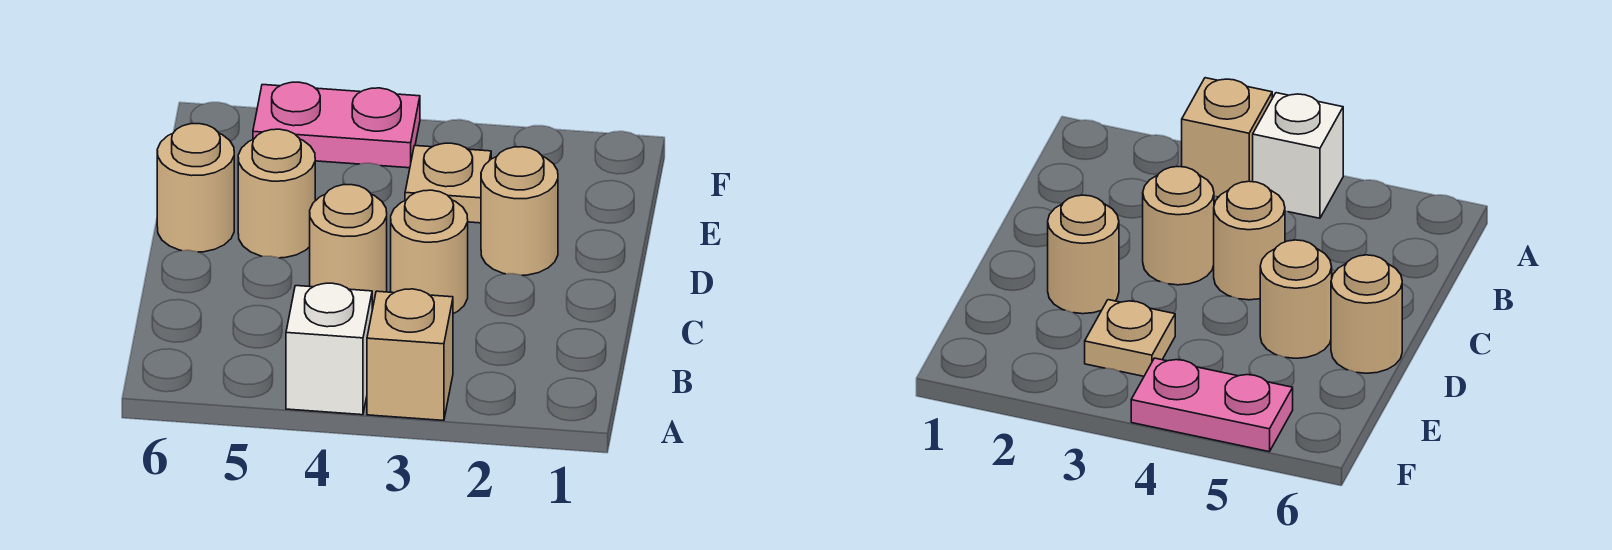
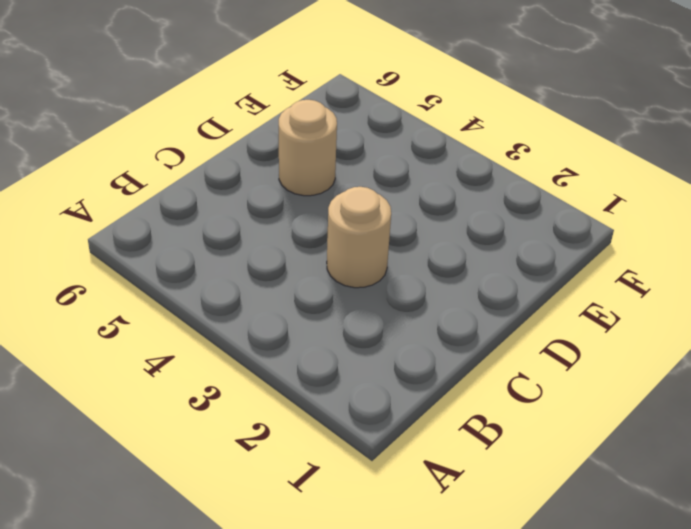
none -> tan brick A3 level 1
none -> white brick A4 level 1

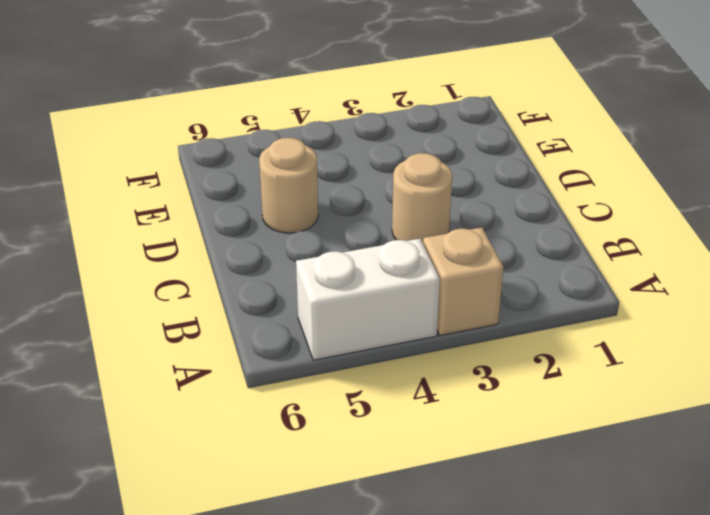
white brick A4:A5 level 1 -> white brick A4 level 1
none -> tan round brick C4 level 1
none -> tan round brick D2 level 1

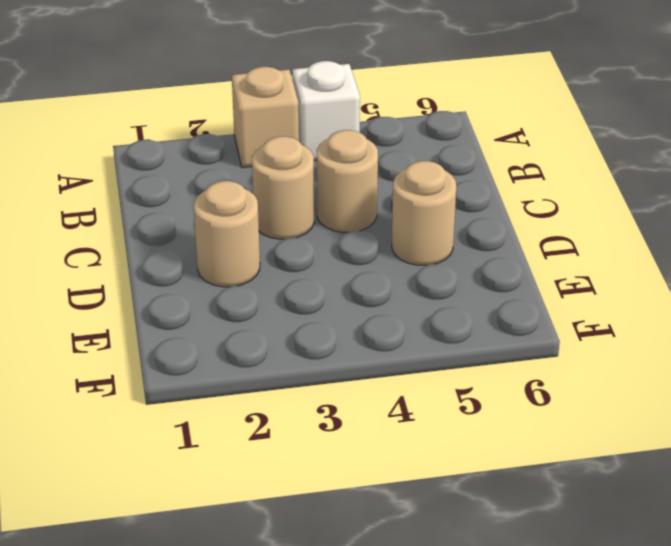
none -> tan round brick D6 level 1
none -> tan plate E3 level 1

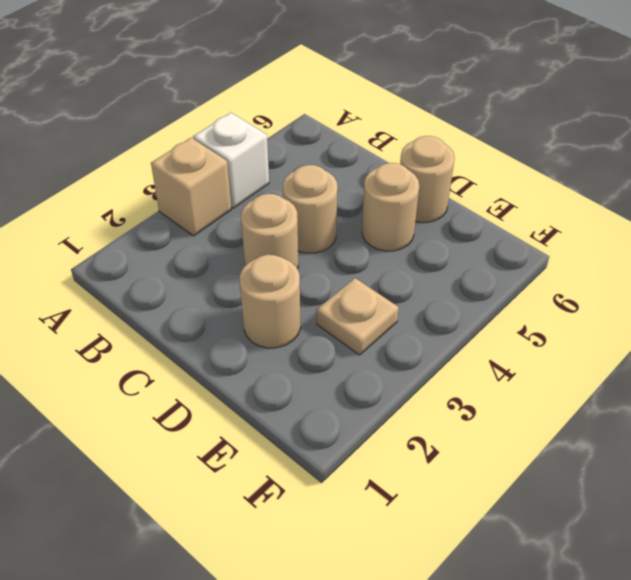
none -> pink plate F4:F5 level 1

